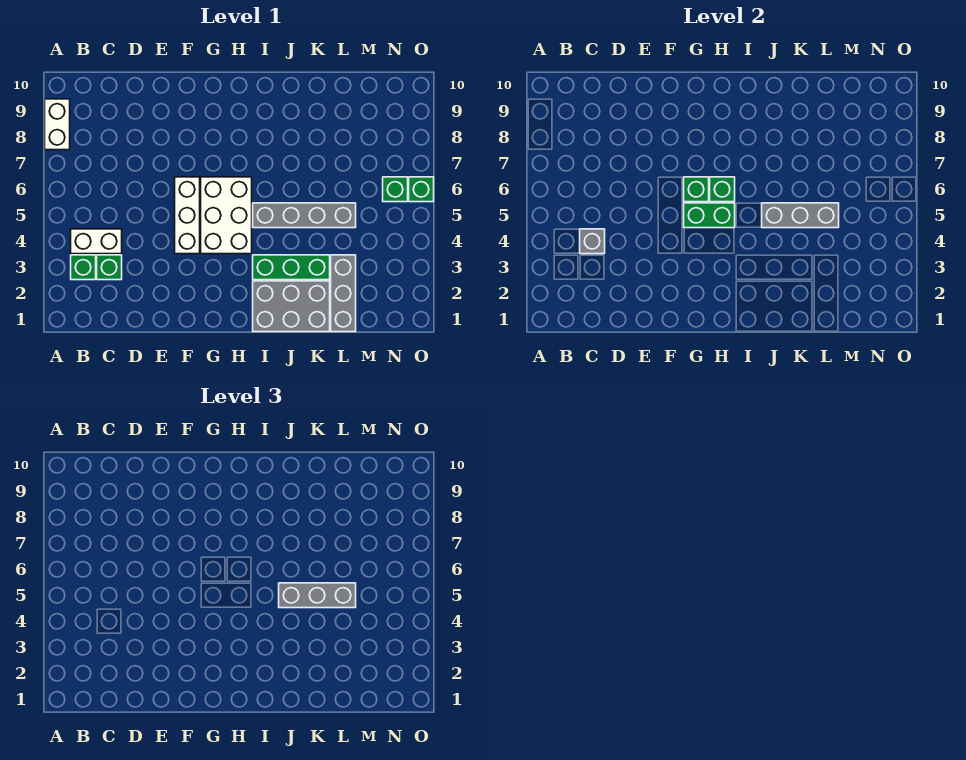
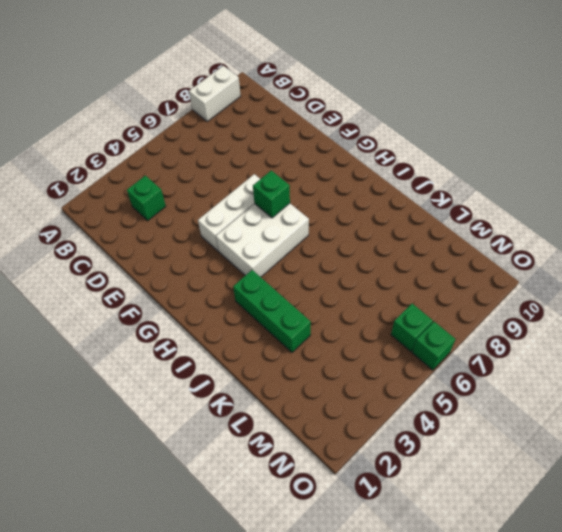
none -> green brick B3 level 1
none -> white brick B4:C4 level 1
none -> grey brick I1:K2 level 1

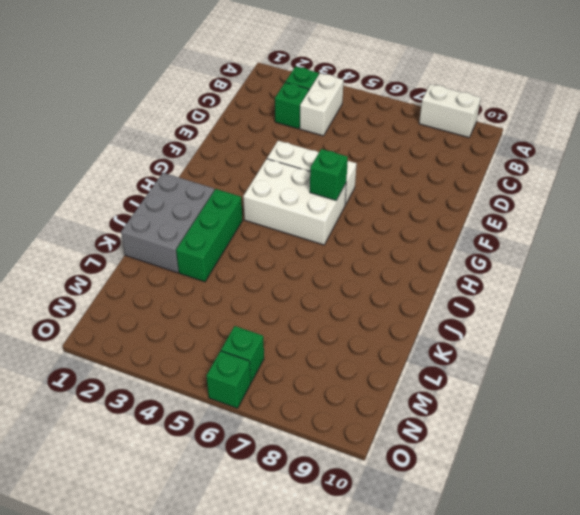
none -> grey brick I5:L5 level 1
none -> grey brick L1:L3 level 1
none -> grey brick C4 level 2

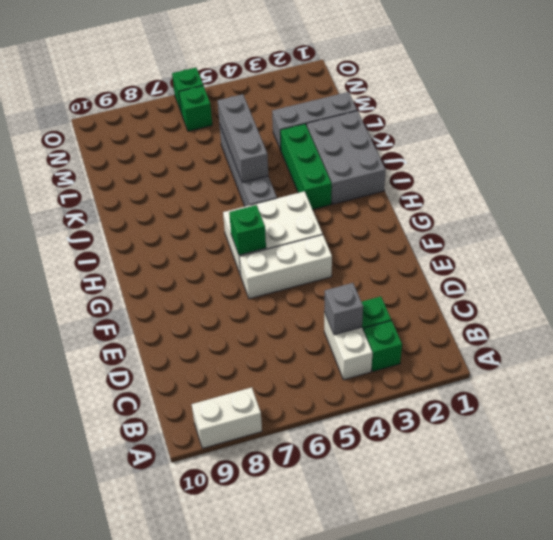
none -> green brick G5:H5 level 2
none -> green brick H6 level 2
none -> grey brick J5:L5 level 3

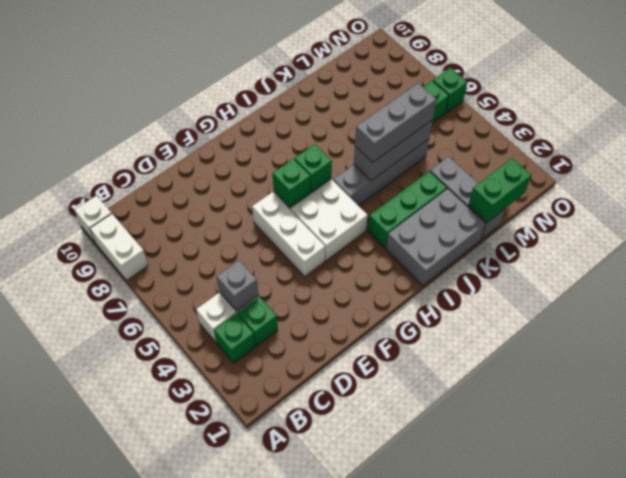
white brick A10 level 1 -> none
green brick L1:M1 level 2 -> green brick G5:H5 level 2

